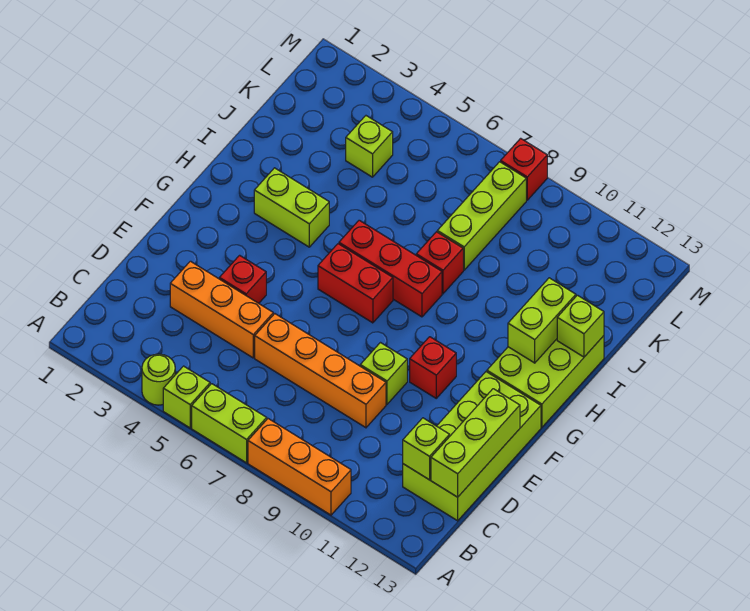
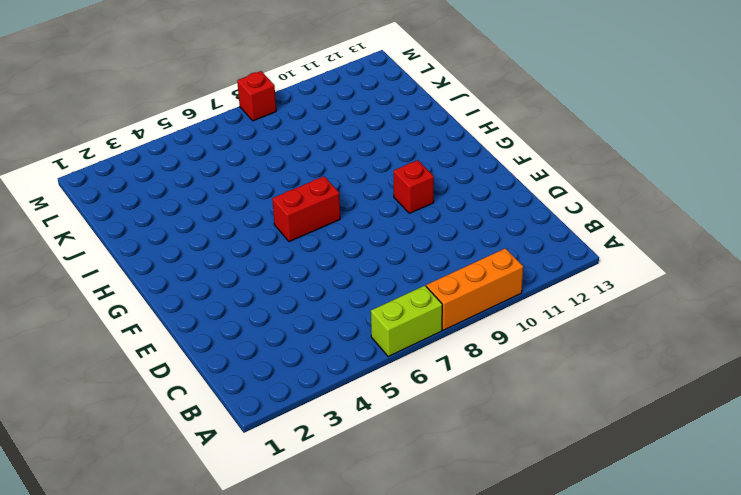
none -> lime round brick A4 level 1
none -> lime brick A5 level 1
none -> lime brick C12:F13 level 1

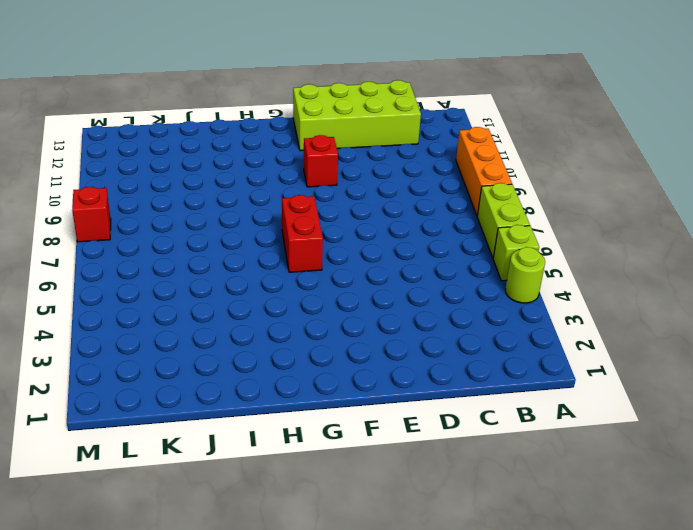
none -> orange brick D3:D5 level 1
none -> orange brick D6:D9 level 1
none -> red brick E4 level 1

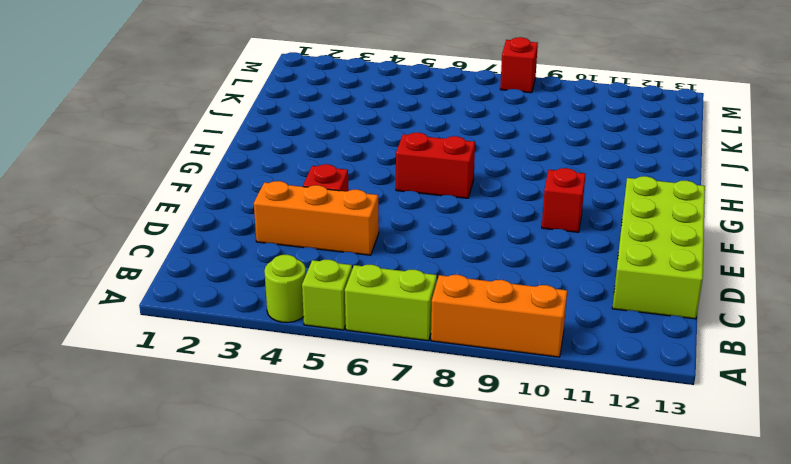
none -> orange brick D6:D9 level 1
none -> lime brick E9 level 1
none -> lime brick G12:I13 level 1

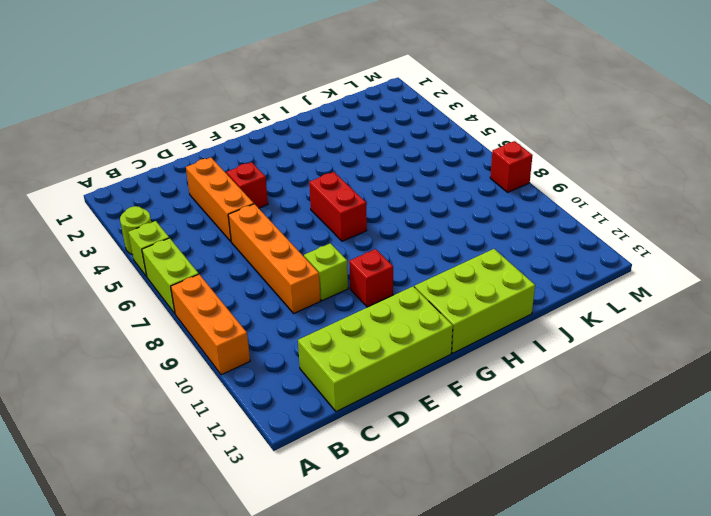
none -> lime brick H3:H4 level 1
none -> red brick H6:H8 level 1
none -> red brick I8 level 1

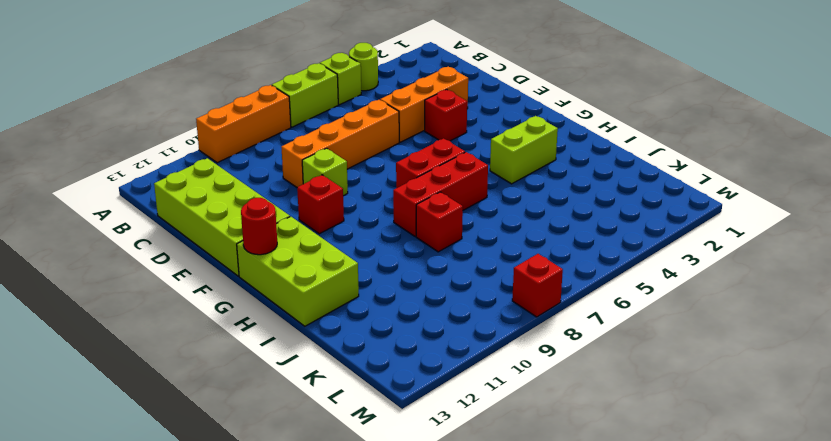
red round brick G13 level 2 -> none
none -> lime brick J8:L8 level 1
none -> lime brick K4 level 1
none -> lime brick C12 level 2

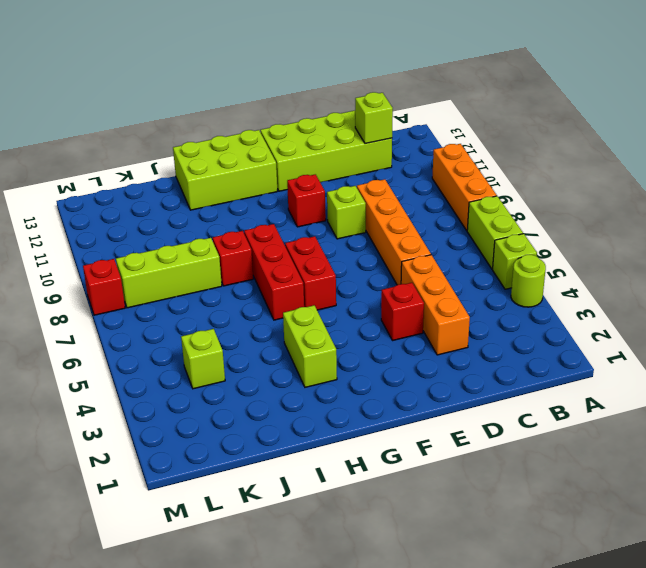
none -> lime brick C13:E13 level 2
none -> lime brick H12:I12 level 2
none -> lime brick I13 level 2

